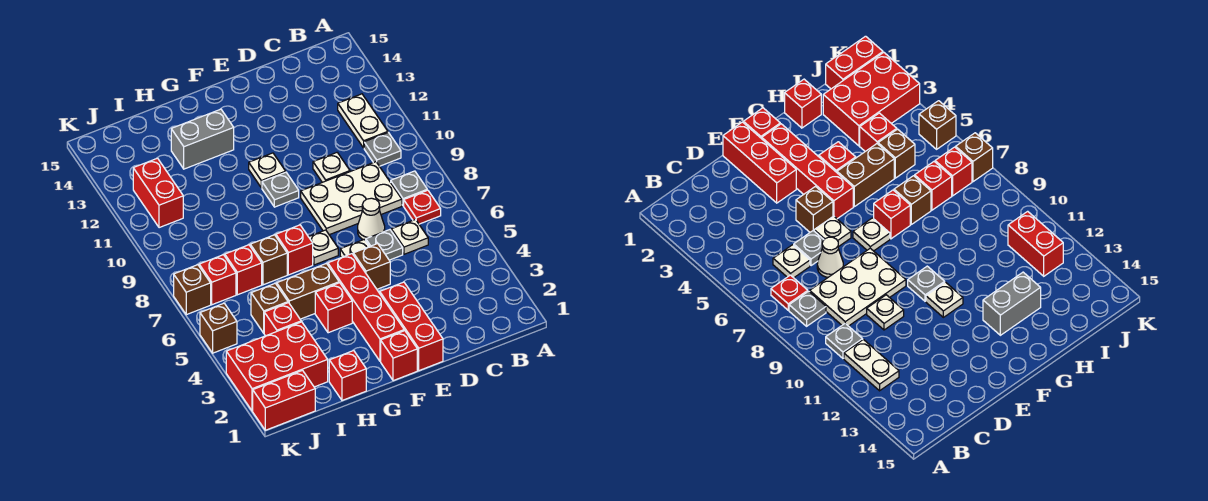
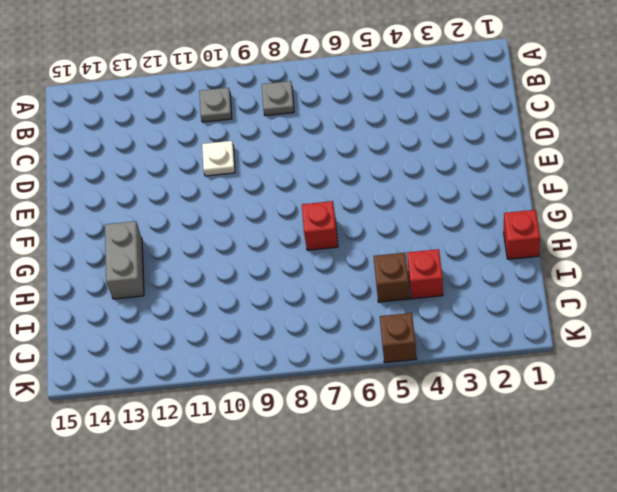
none -> red plate B7 level 1
none -> white plate B11:B12 level 1
none -> white plate C6 level 1
none -> white plate C8:E9 level 1

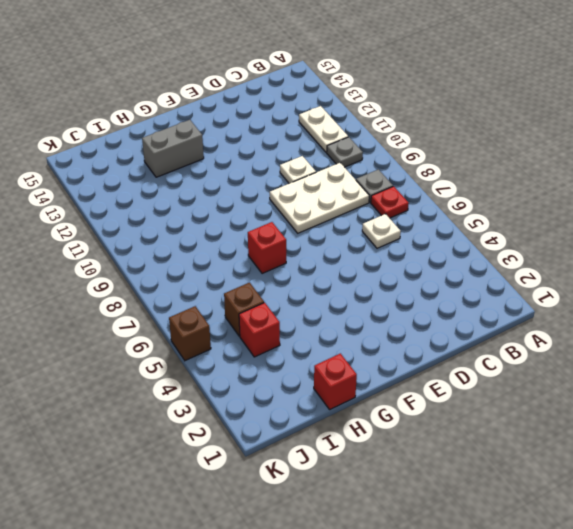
none -> grey plate D6 level 1
none -> white cone D7 level 1
none -> red brick E1:E3 level 1
none -> brown brick E5 level 1

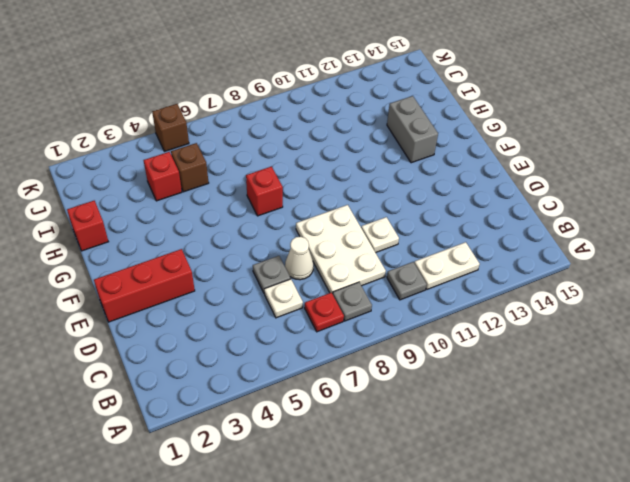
none -> brown brick E5 level 1
none -> white plate E6 level 1
none -> red brick F1 level 1
none -> red brick F2:F5 level 1

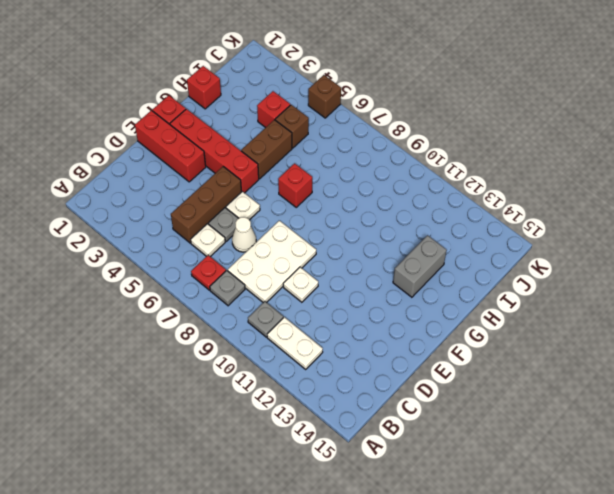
brown brick C5:E5 level 1 -> brown brick E5 level 1
none -> white plate F7 level 1
none -> grey plate F10 level 1
none -> white plate F11 level 1
none -> red brick G4 level 1

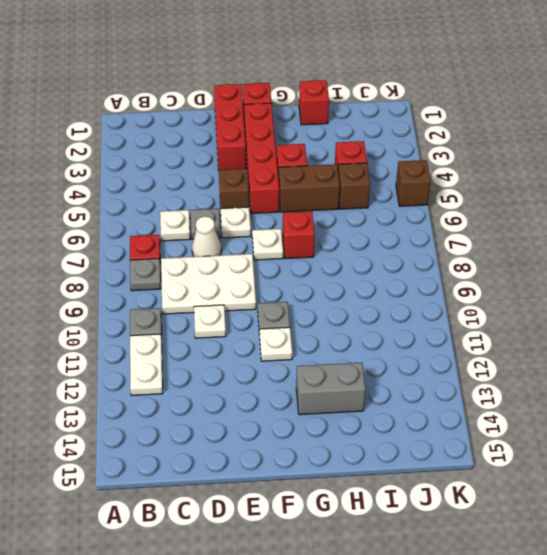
none -> brown brick H7 level 1
none -> red brick I2:K3 level 1
none -> red brick I7 level 1
none -> red brick J1:K1 level 1

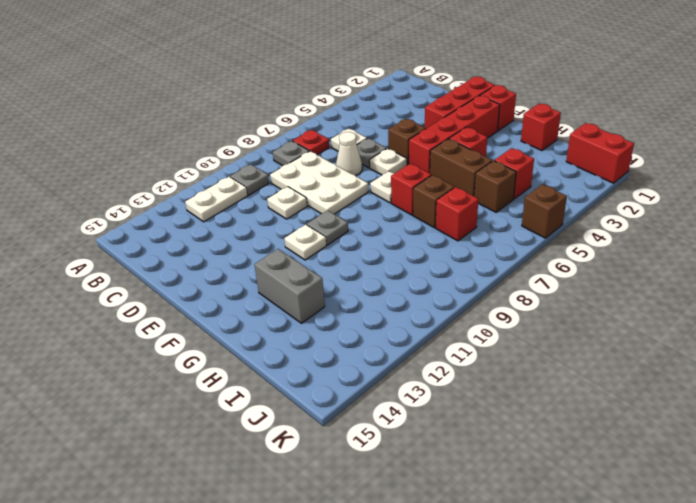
none -> red brick I2:K3 level 1
none -> red brick J7 level 1
none -> red brick J11:J12 level 1
none -> brown brick K7 level 1

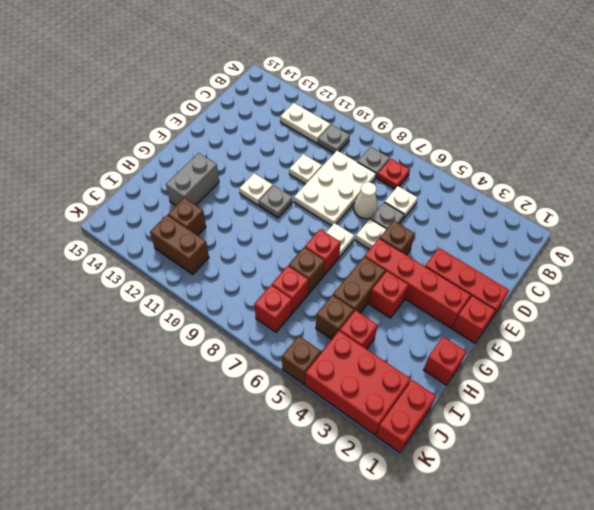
brown brick I12 level 1 -> brown brick K7 level 1
red brick J2:K4 level 1 -> red brick I2:K3 level 1
brown brick J11:J12 level 1 -> red brick J11:J12 level 1

